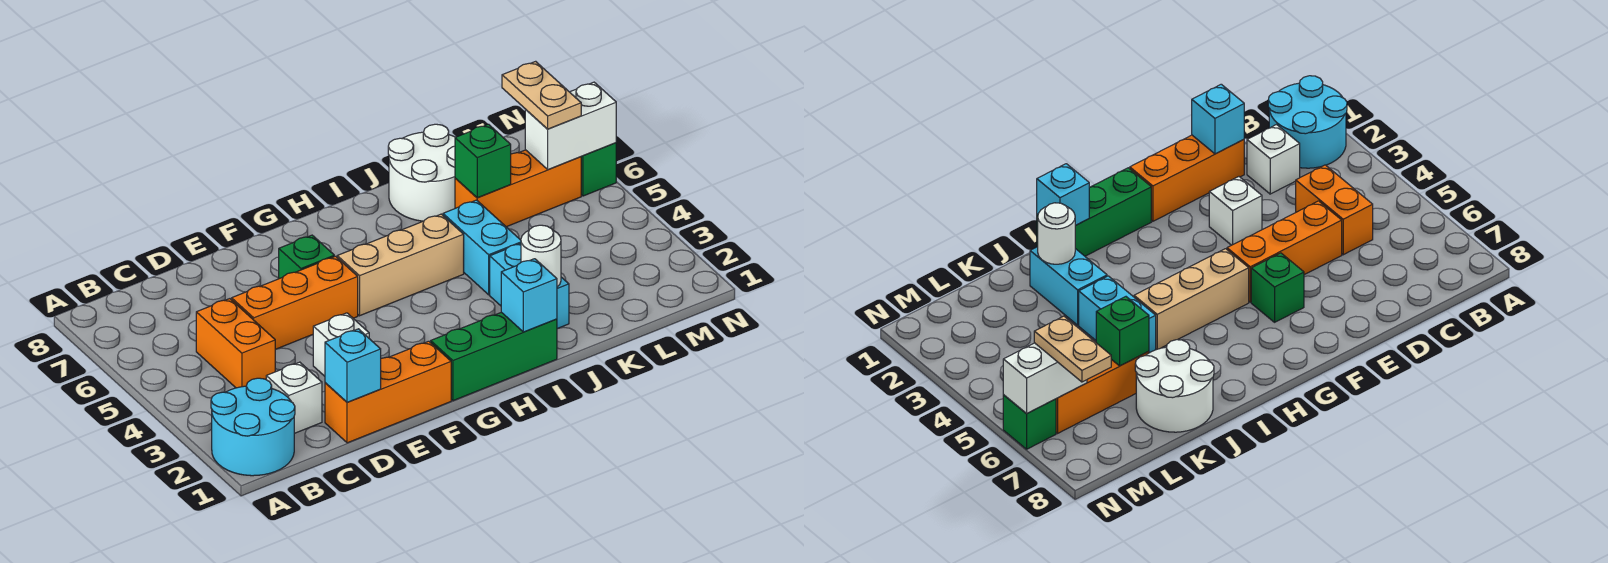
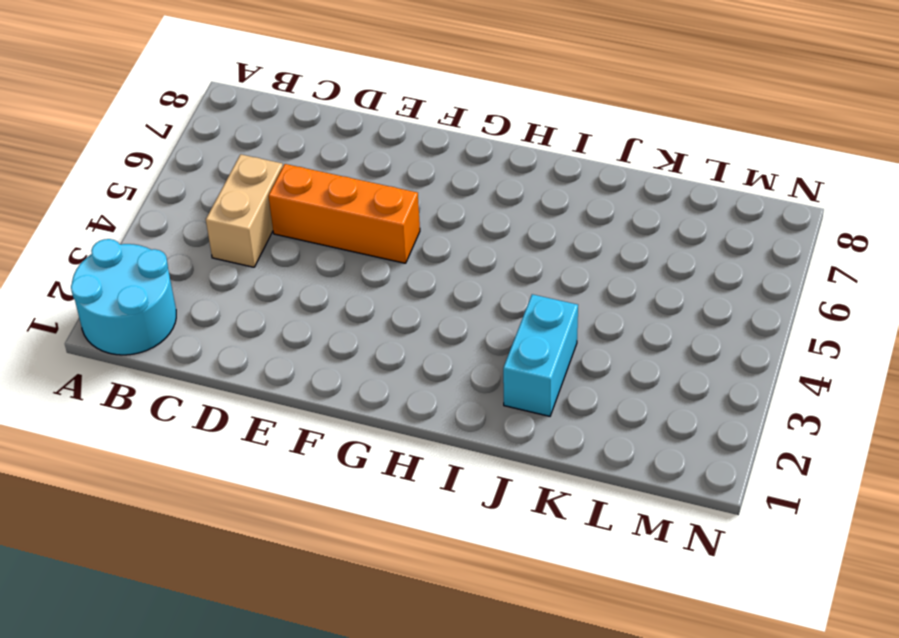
tan brick C4:C5 level 1 -> orange brick C4:C5 level 1
none -> white brick C2 level 1
none -> orange brick D1:F1 level 1
none -> white brick E3 level 1

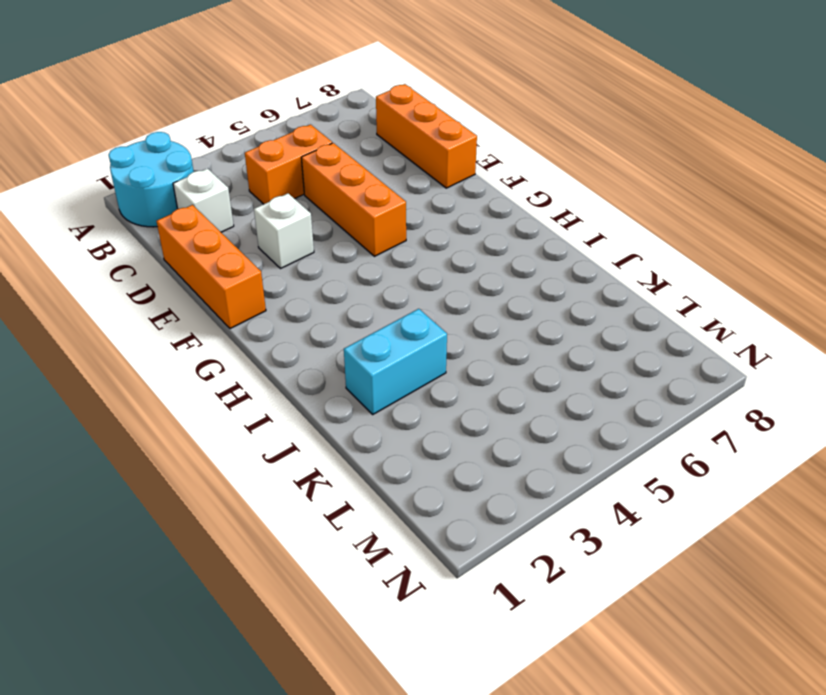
orange brick C8:E8 level 1 -> orange brick K6:M6 level 1
none -> green brick F6 level 1
none -> green brick G1:I1 level 1
none -> tan brick G5:I5 level 1

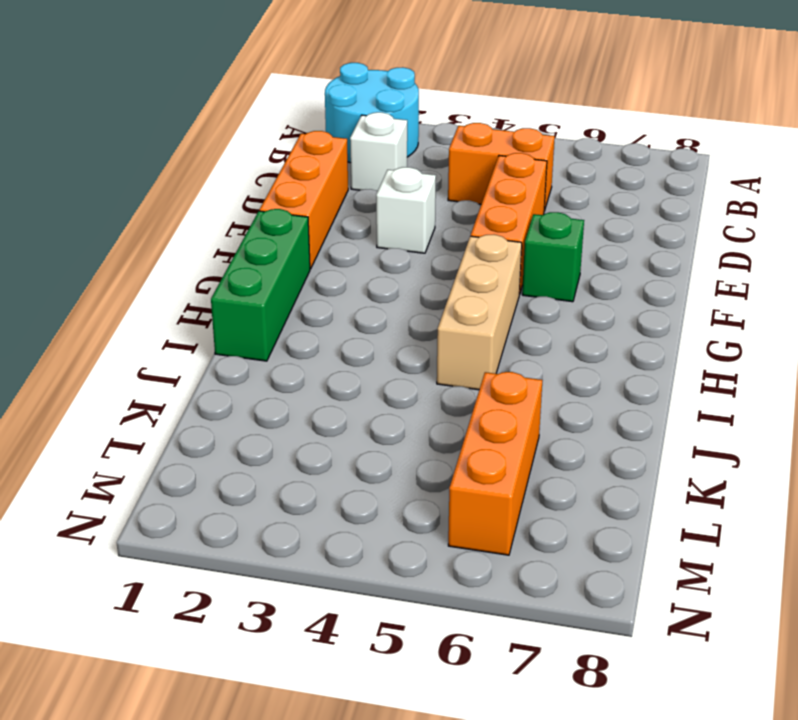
none -> cyan brick J2:J3 level 1
none -> cyan brick J4:J5 level 1
none -> white round brick J7:K8 level 1

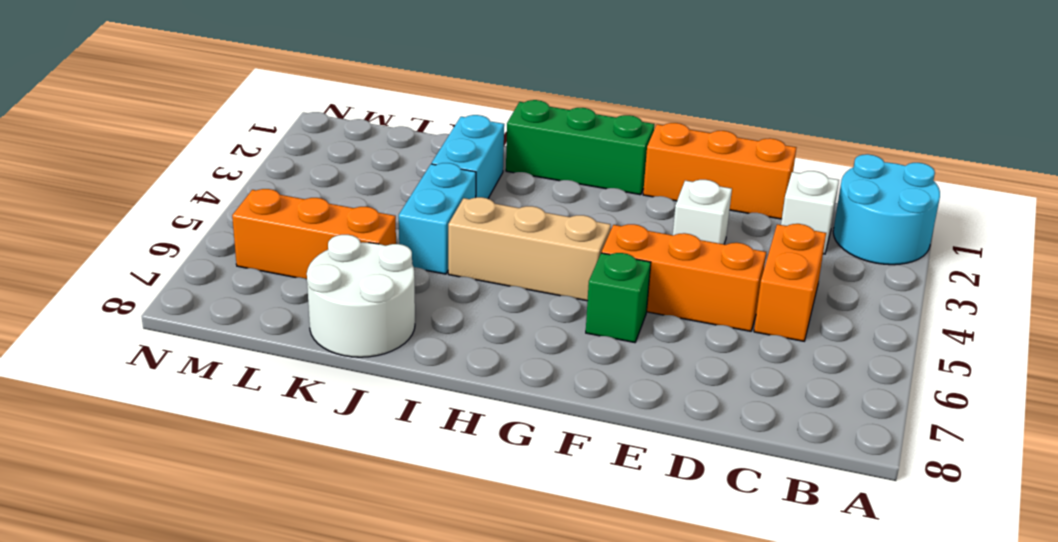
none -> green brick N6 level 1
none -> cyan brick D1 level 2
none -> cyan brick I1 level 2

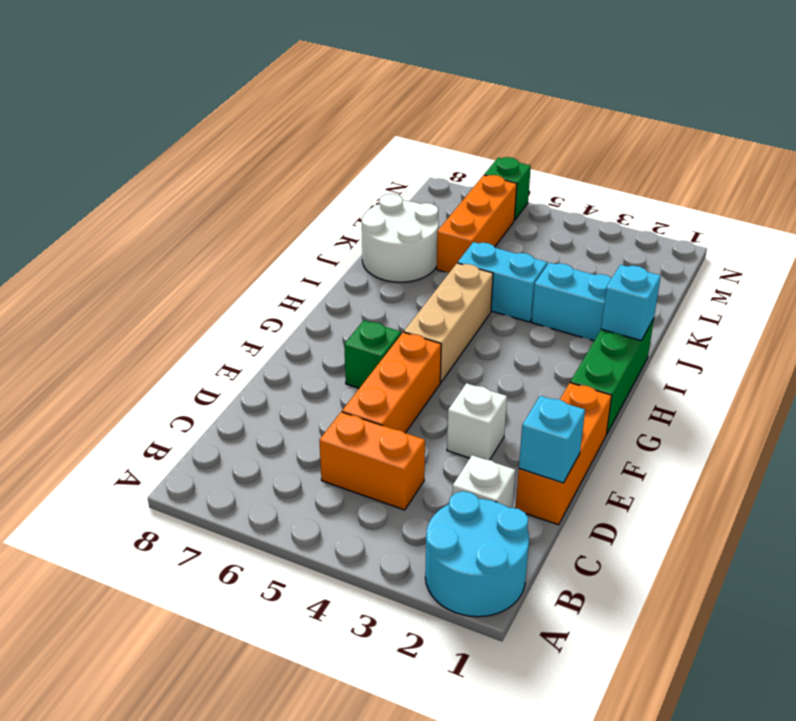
none -> white round brick J2 level 2
none -> green brick K6 level 2
none -> white brick M6:N6 level 2

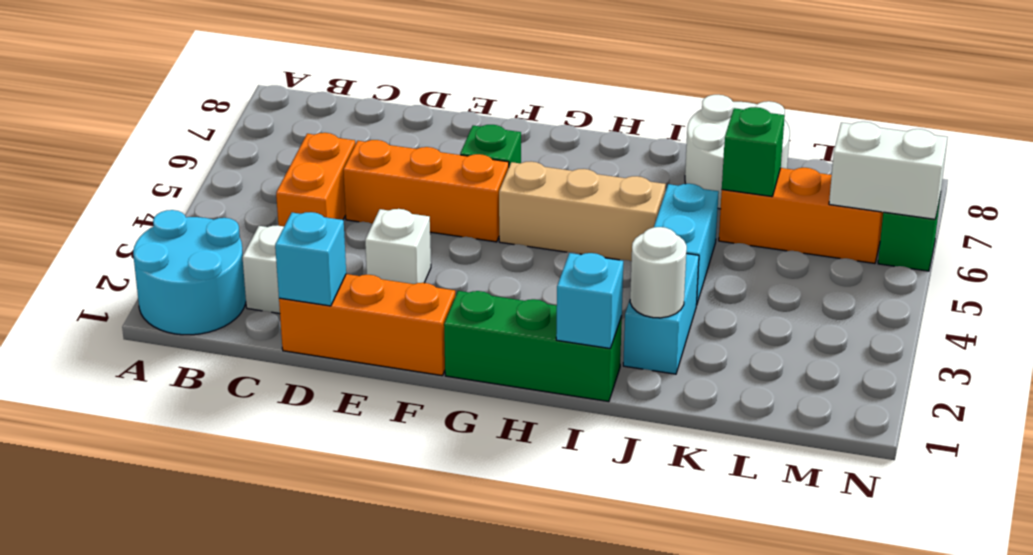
none -> tan plate M6:M7 level 3

